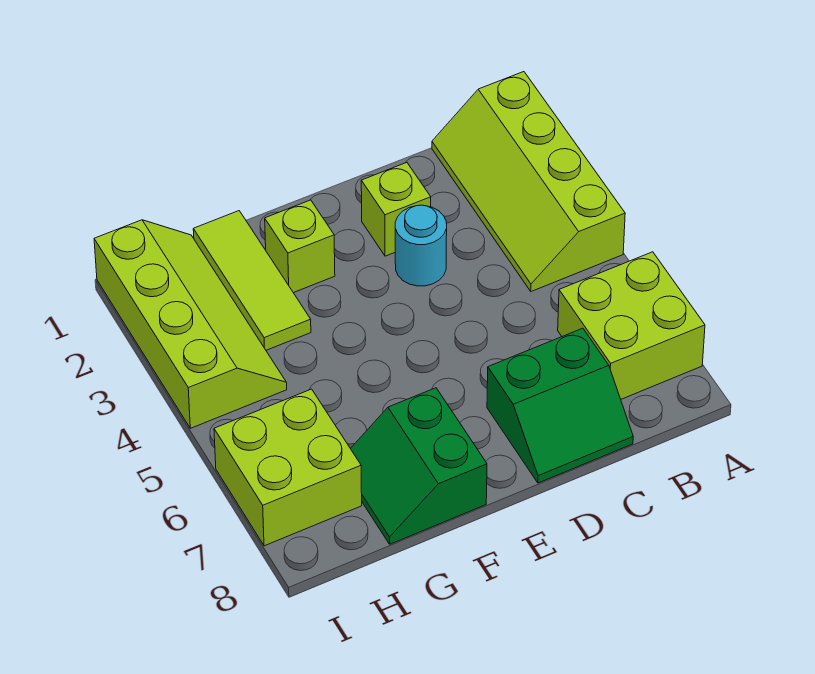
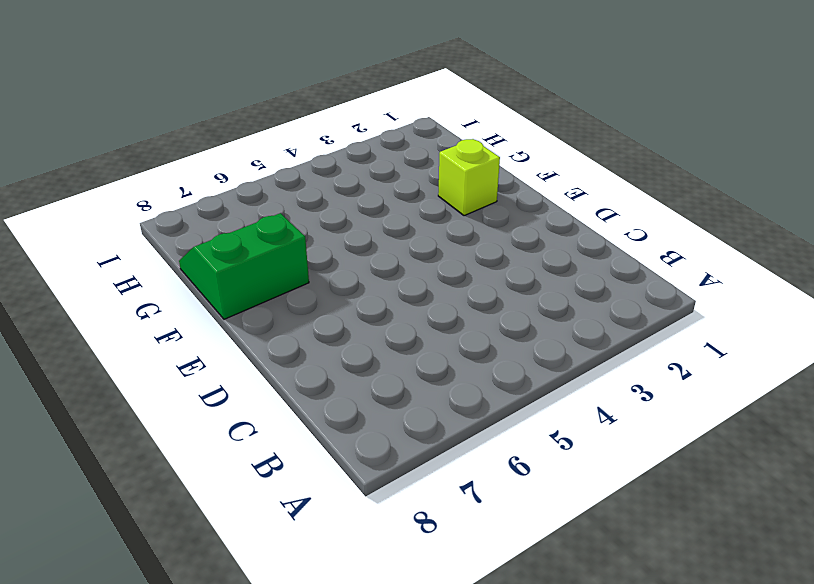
none -> lime slope A1:B4 level 1 top A
none -> lime brick A6:B7 level 1

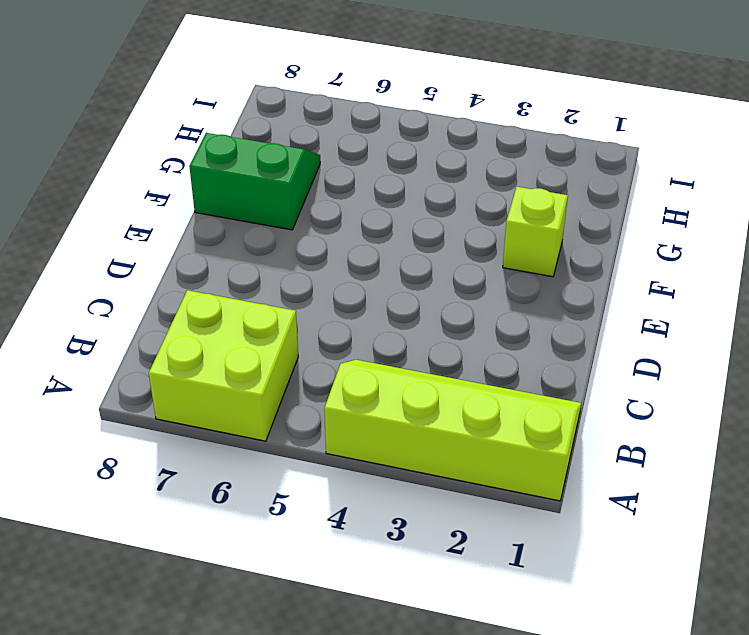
none -> green slope C7:D8 level 1 top 7
none -> lime brick D2 level 1

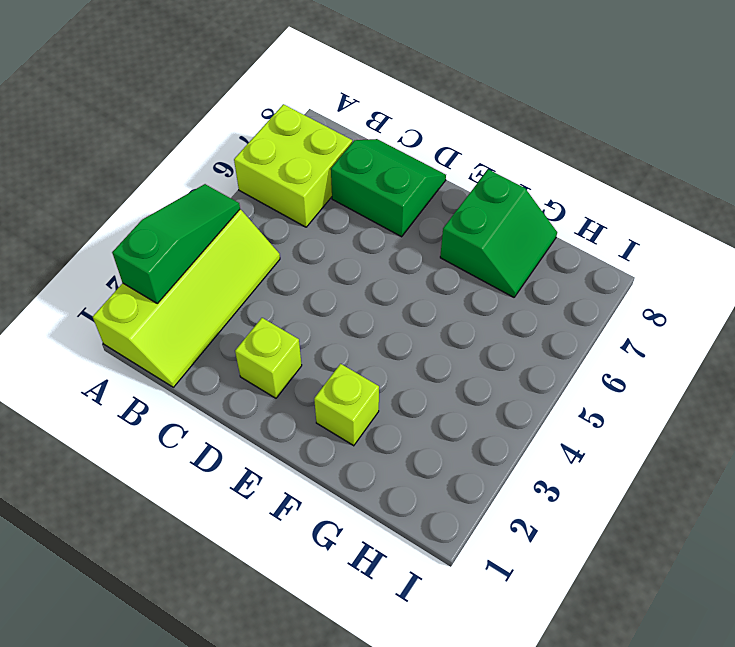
green slope A2:A4 level 2 top 2 -> none
none -> cyan round brick D3 level 1
none -> lime tile G1:G3 level 1

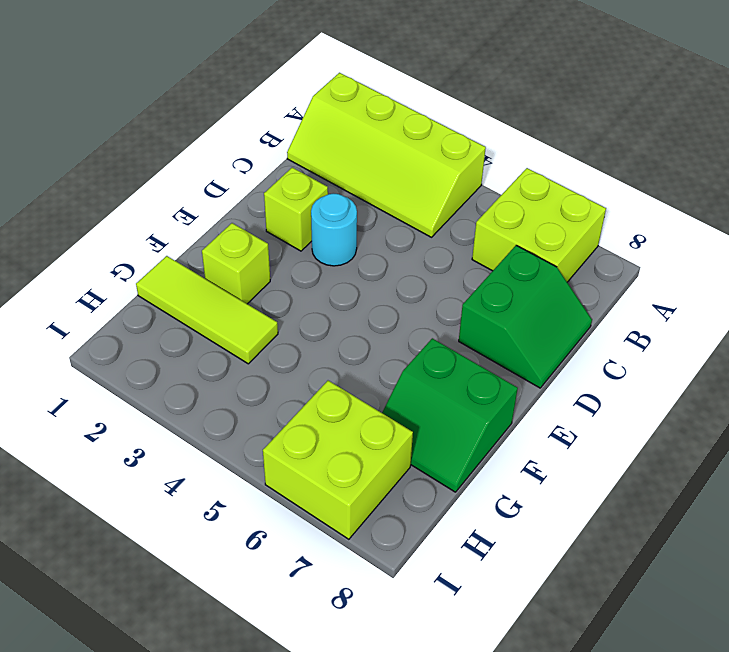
none -> lime slope H1:I4 level 1 top I

